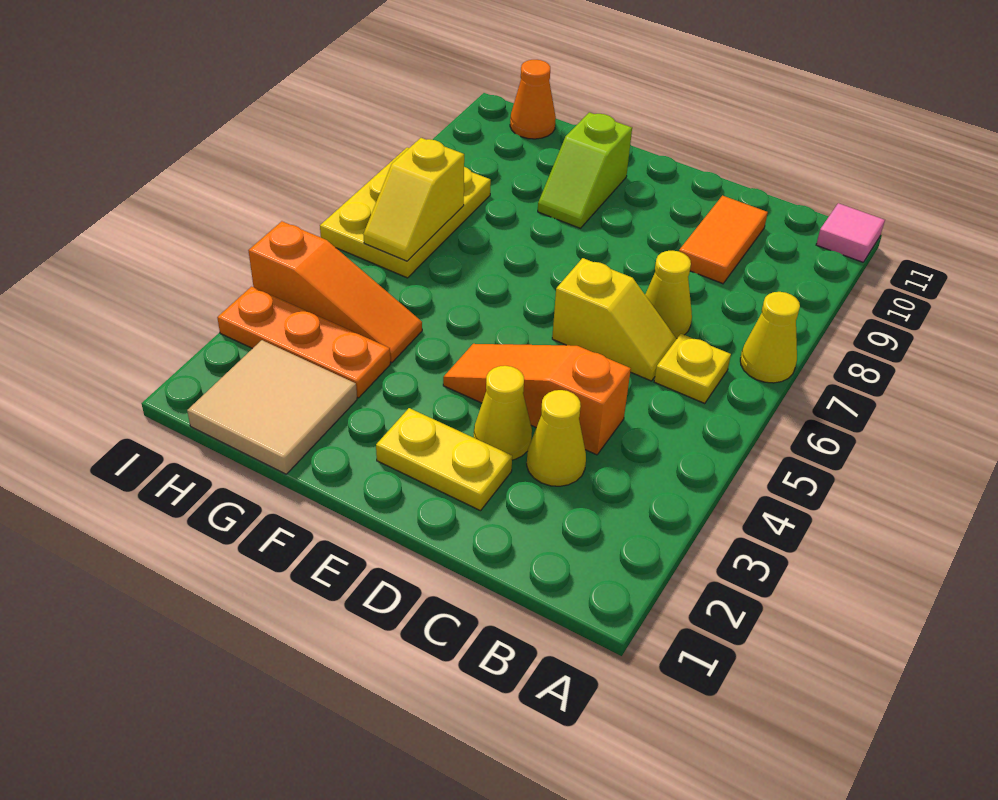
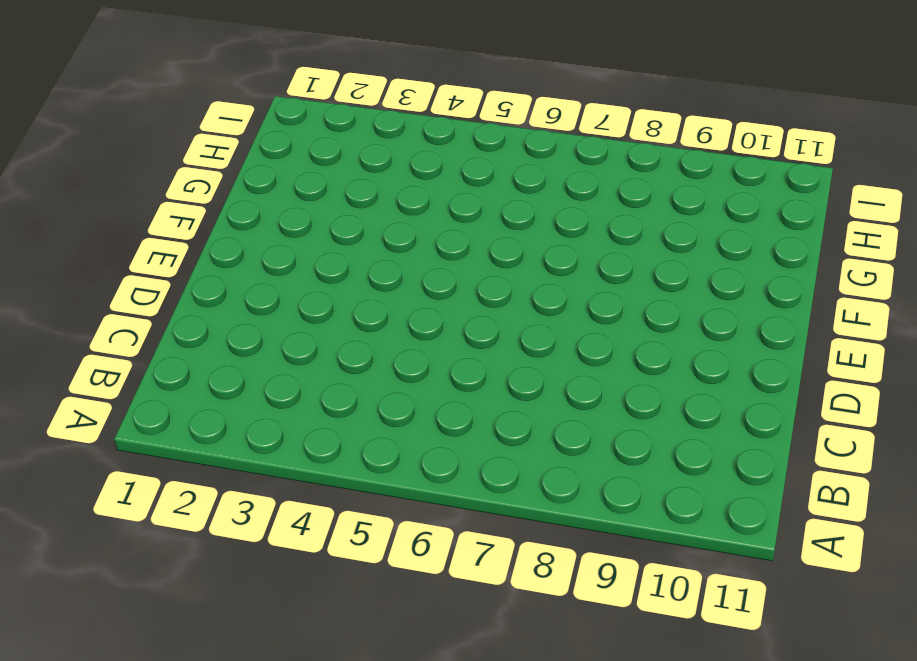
none -> yellow cone A7 level 1
none -> pink tile A11 level 1
none -> yellow plate B6 level 1

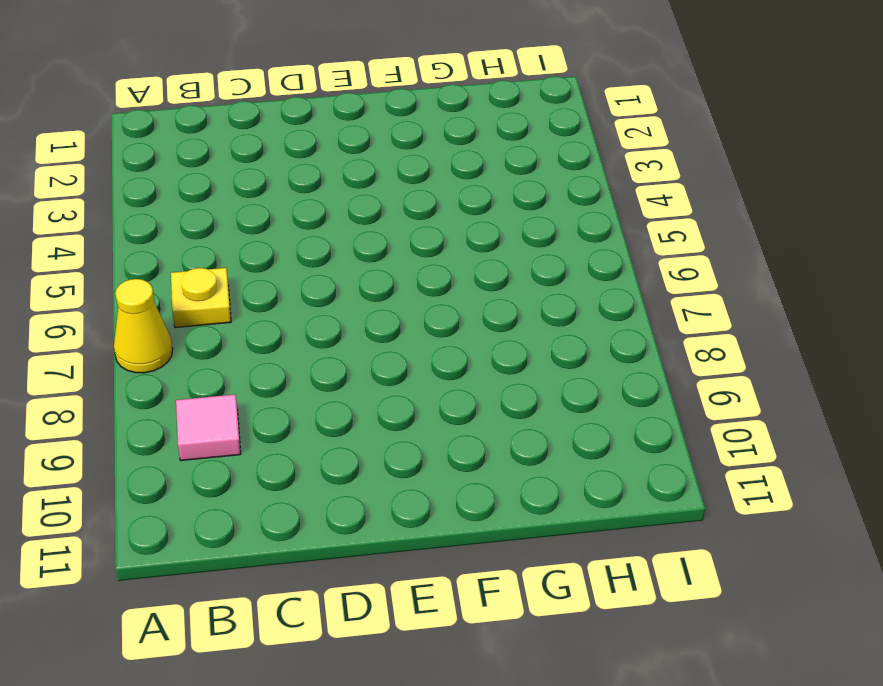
pink tile B9 level 1 -> pink tile A11 level 1
none -> yellow cone C3 level 1
none -> orange slope C4:E4 level 1 top C
none -> yellow slope C6:D6 level 1 top D

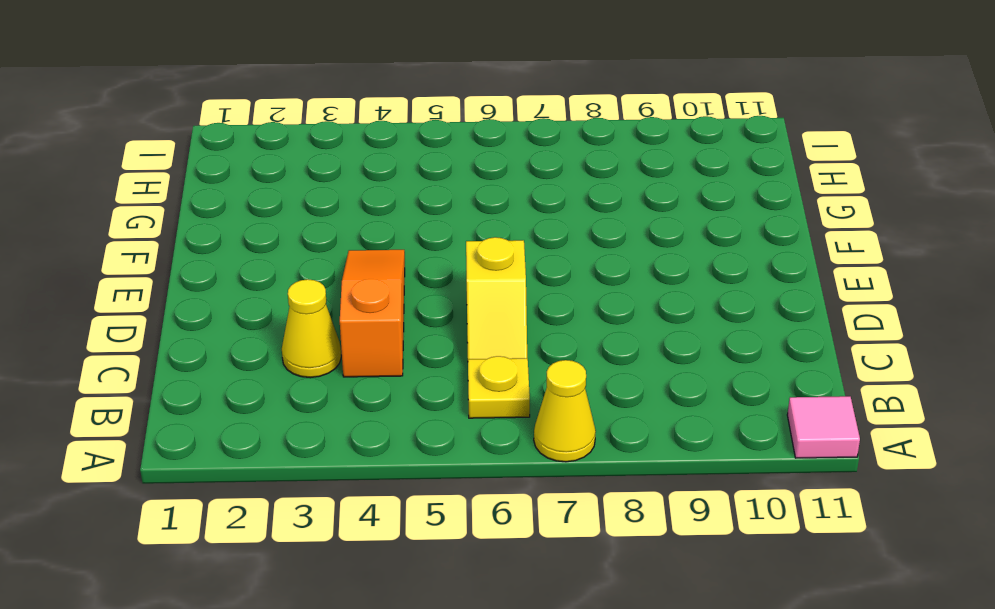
none -> yellow cone C7 level 1
none -> orange tile C9:C10 level 1
none -> yellow plate D2:E2 level 1

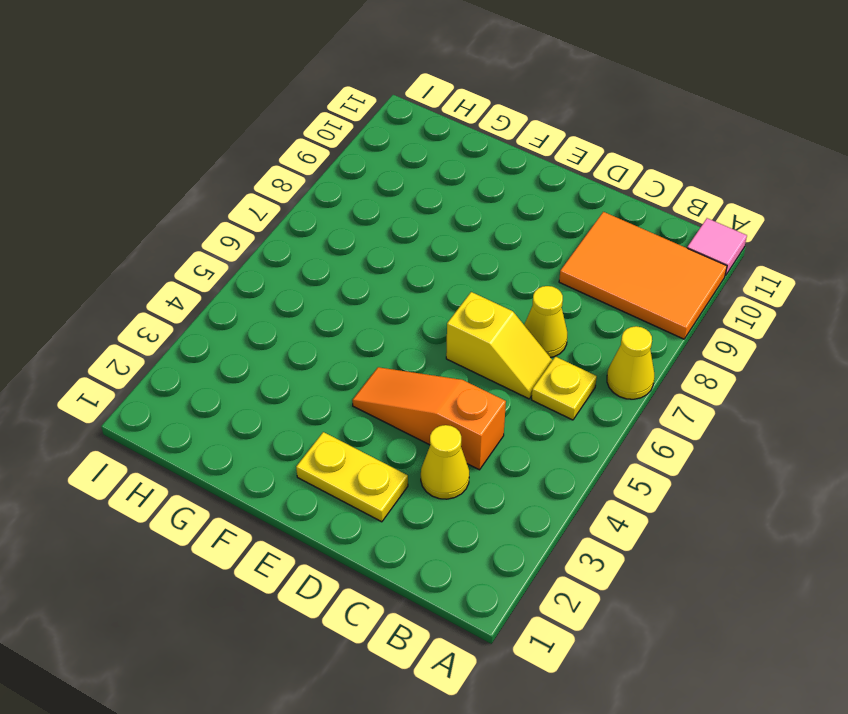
orange tile A9:C10 level 1 -> orange tile C9:C10 level 1
none -> yellow cone D3 level 1
none -> lime slope F9:F10 level 1 top 10
none -> tan tile G1:H2 level 1

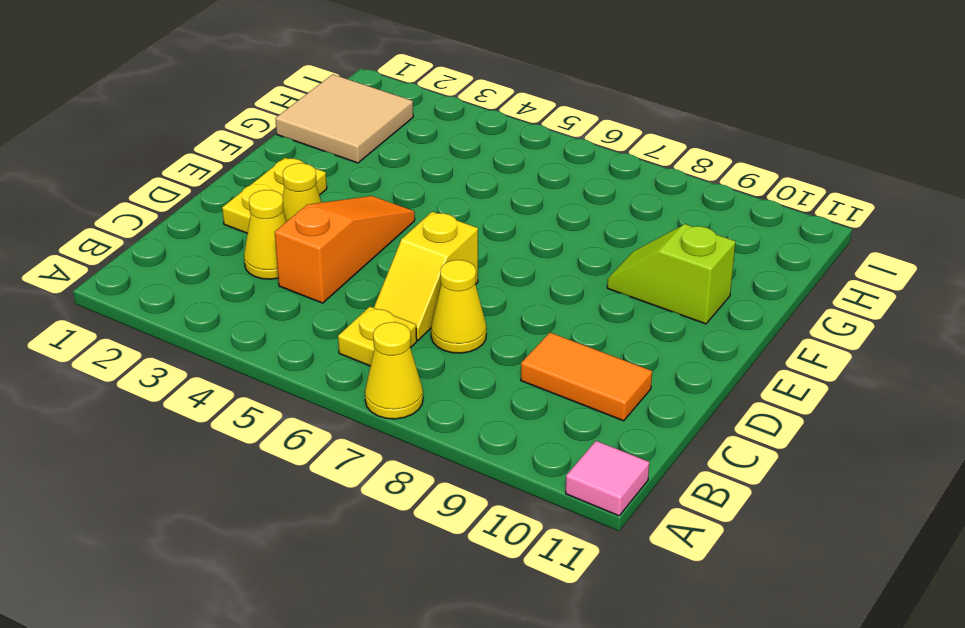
none -> orange plate G3:I3 level 1
none -> orange slope G4:I4 level 1 top I
none -> yellow plate H6:I8 level 1

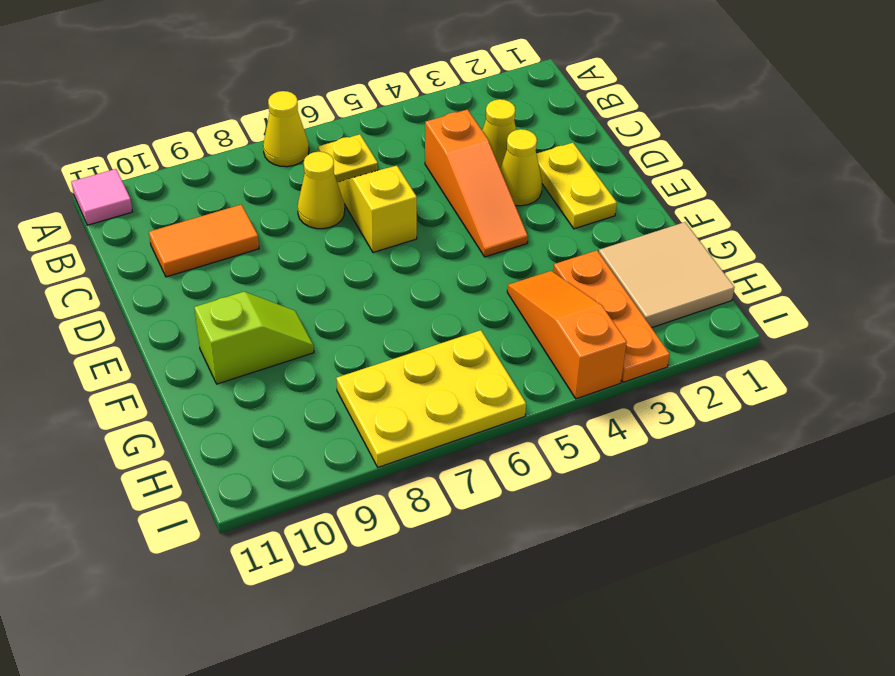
none -> orange cone H11 level 1
none -> yellow slope H6:H7 level 2 top 7

